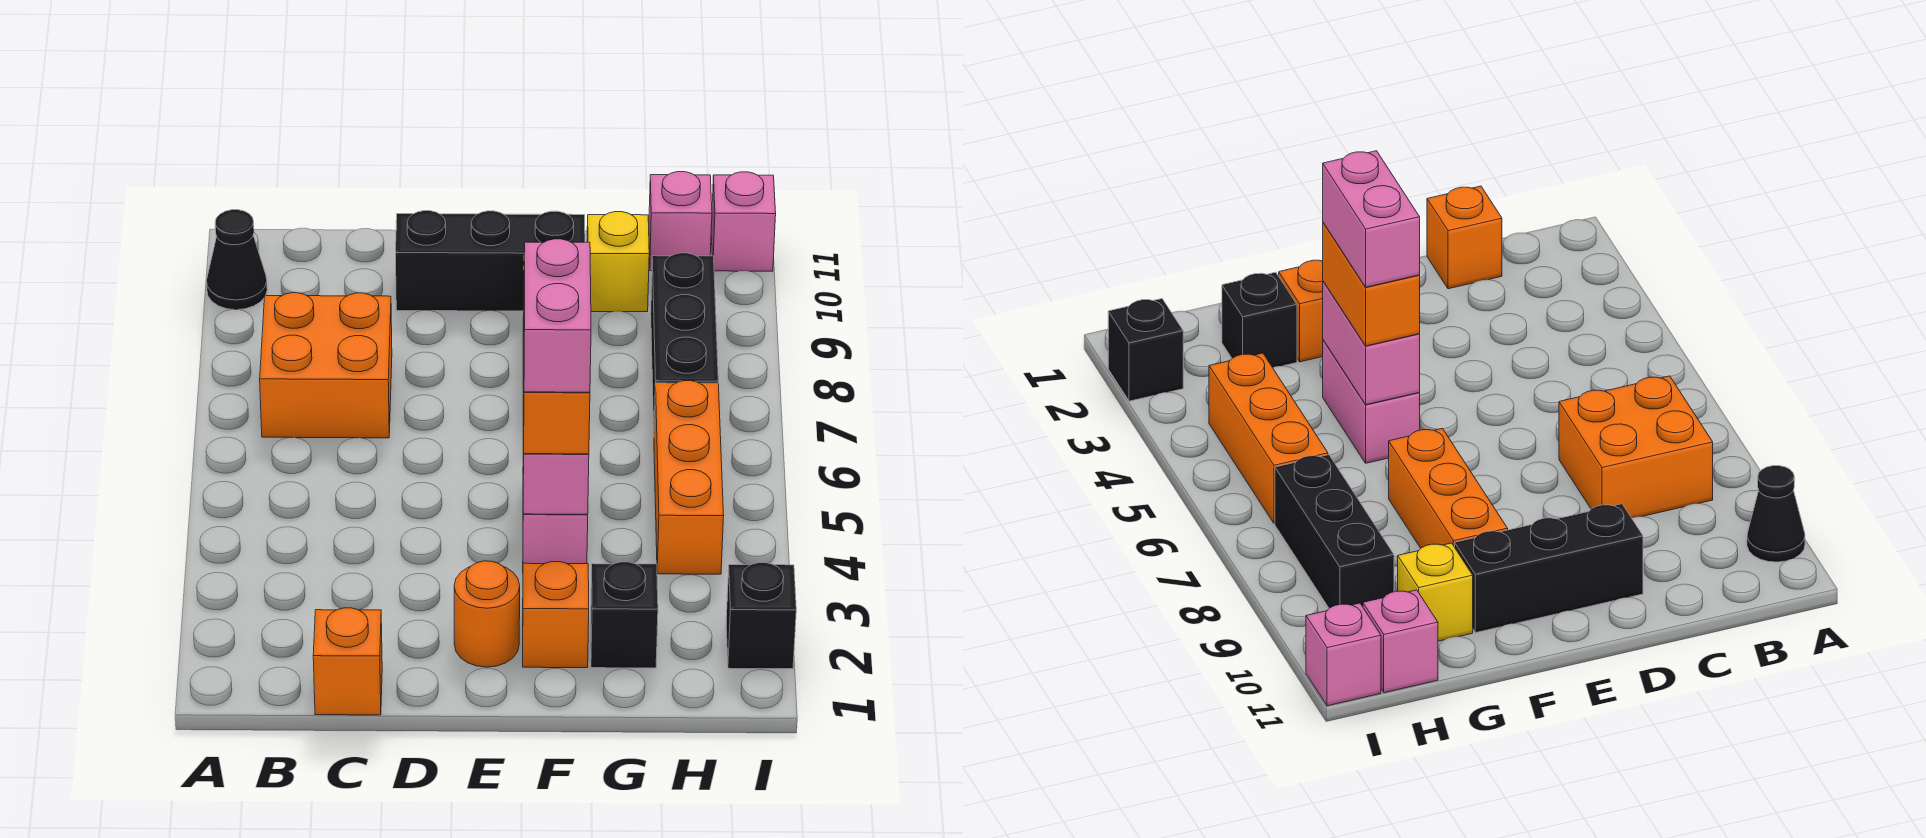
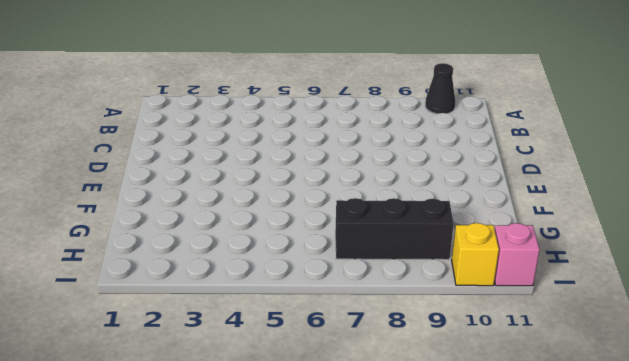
yellow brick I10 level 1 -> yellow brick G10 level 1
none -> orange brick B7:C8 level 1
none -> orange brick C1 level 1
none -> black brick D10:F10 level 1

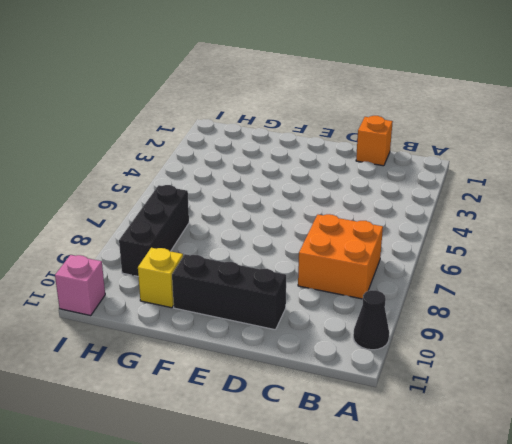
none -> orange round brick E2 level 1
none -> orange brick F2 level 1
none -> pink brick F4:F5 level 1

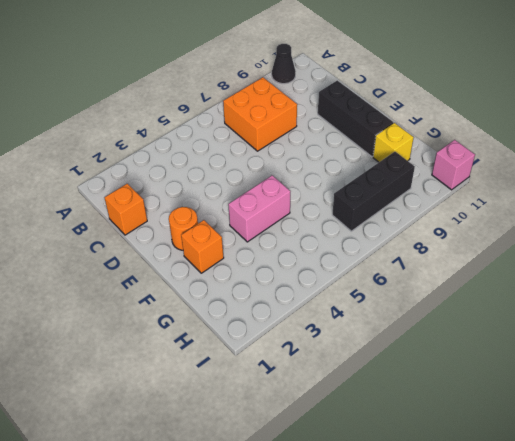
none -> orange brick F7:F9 level 1
none -> black brick G2 level 1
none -> orange brick H4:H6 level 1

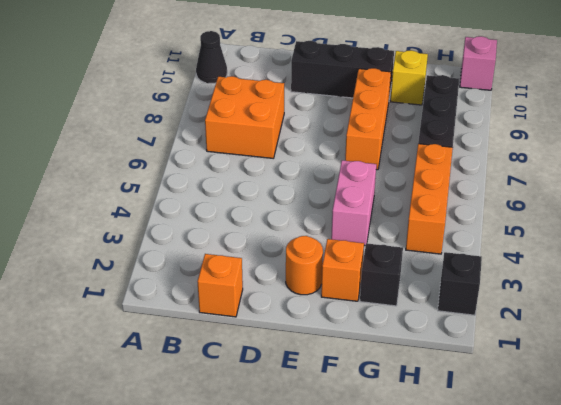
none -> pink brick H11 level 1
none -> pink brick F4:F5 level 2
none -> orange brick F4:F5 level 3

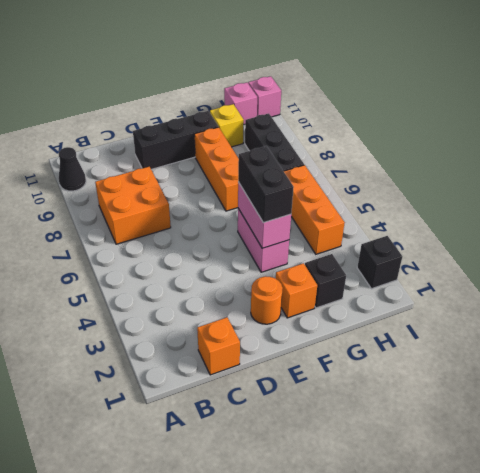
black brick F4:F5 level 3 -> orange brick F4:F5 level 3
none -> pink brick F4:F5 level 4

